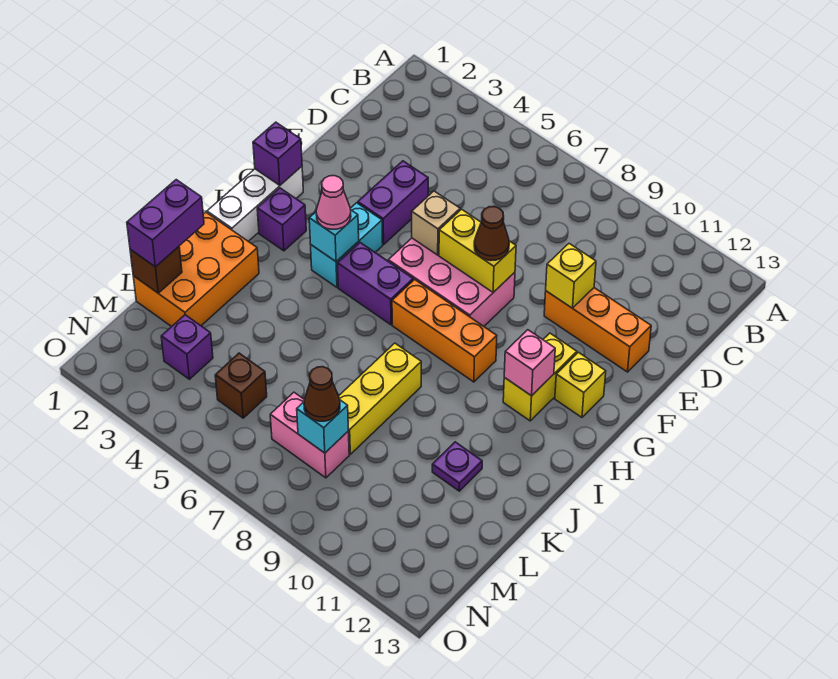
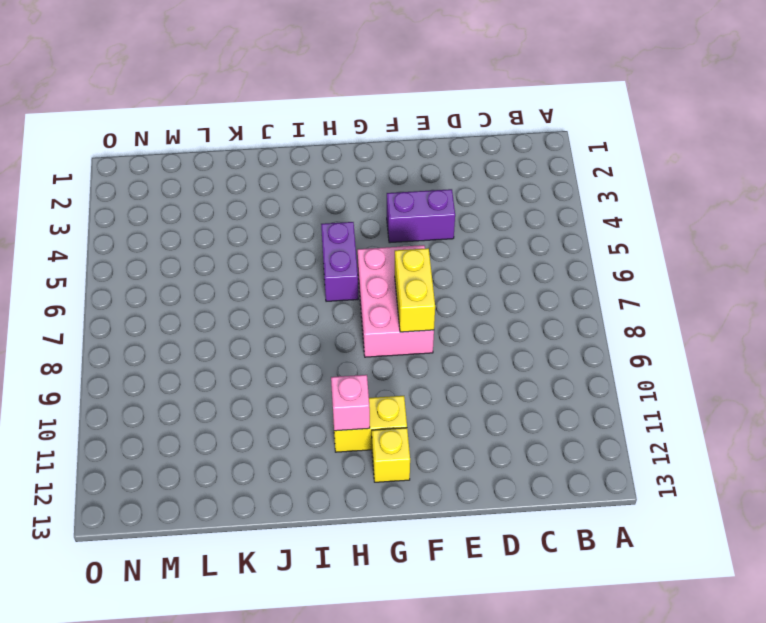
none -> orange brick E10:E12 level 1
none -> white brick G1:I1 level 1
none -> cyan brick G4:H4 level 1

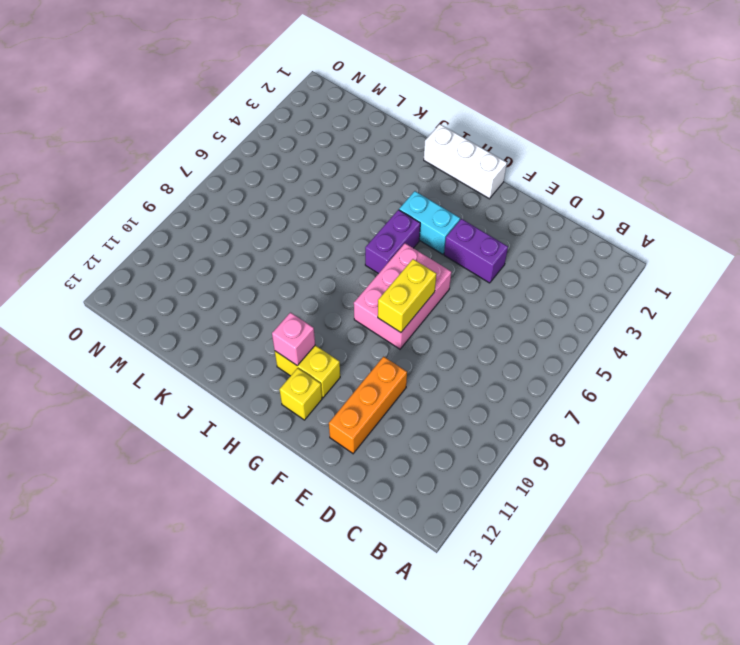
none -> purple brick H2 level 1
none -> orange brick H7:H9 level 1
none -> orange brick J1:L2 level 1

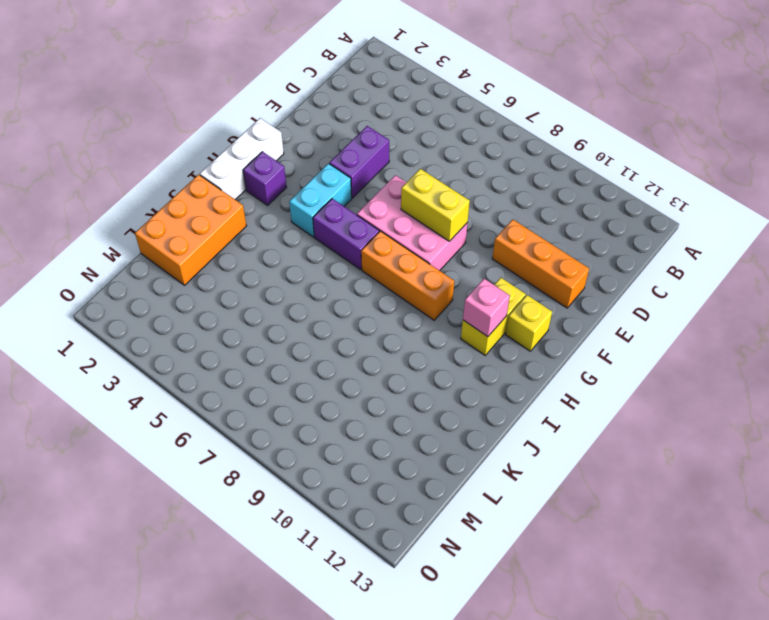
none -> yellow brick J8:L8 level 1
none -> purple plate K11 level 1
none -> purple brick M3 level 1

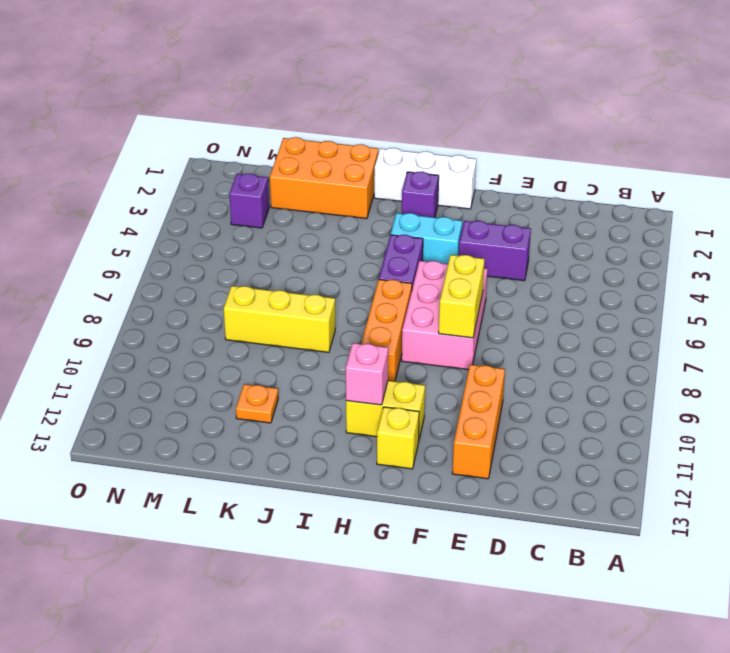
orange plate K11 level 1 -> purple plate K11 level 1
none -> brown brick M5 level 1
none -> pink brick M7:M8 level 1
none -> yellow brick E10 level 2

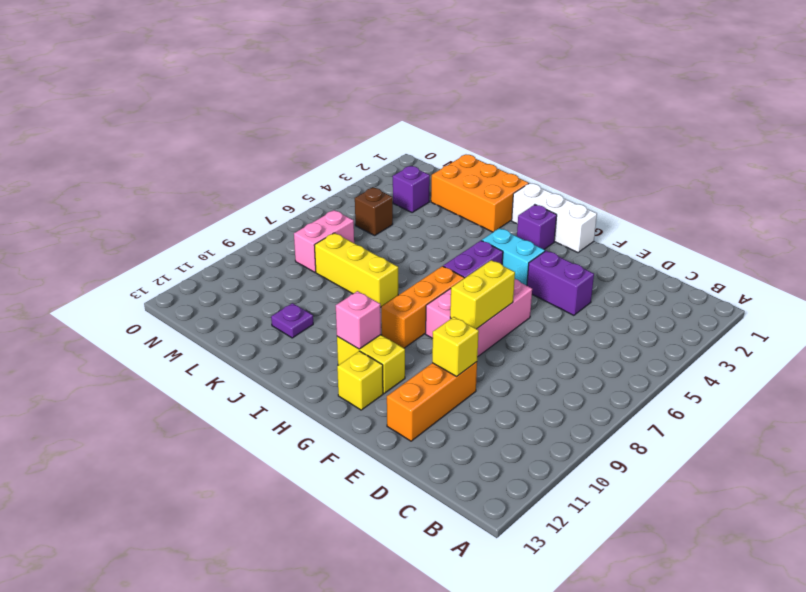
none -> tan brick F6 level 2
none -> purple brick G1 level 2
none -> cyan brick H4 level 2

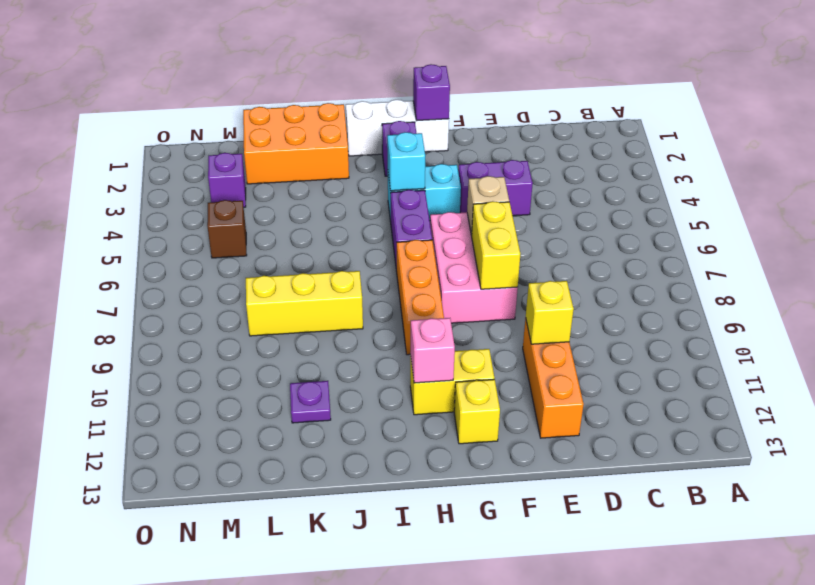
none -> pink brick M7:M8 level 1
none -> brown brick L1 level 2
none -> cyan brick M8 level 2

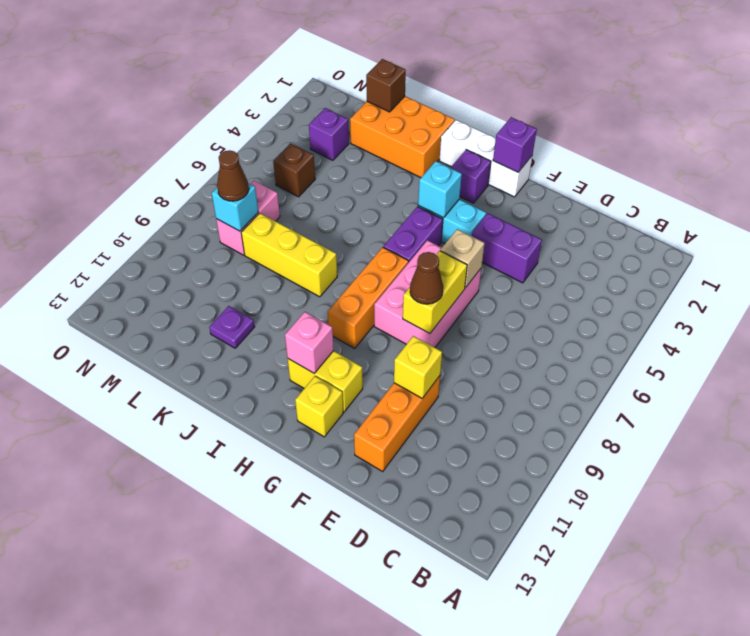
none -> pink cone H4 level 3
none -> purple brick K1:L1 level 3

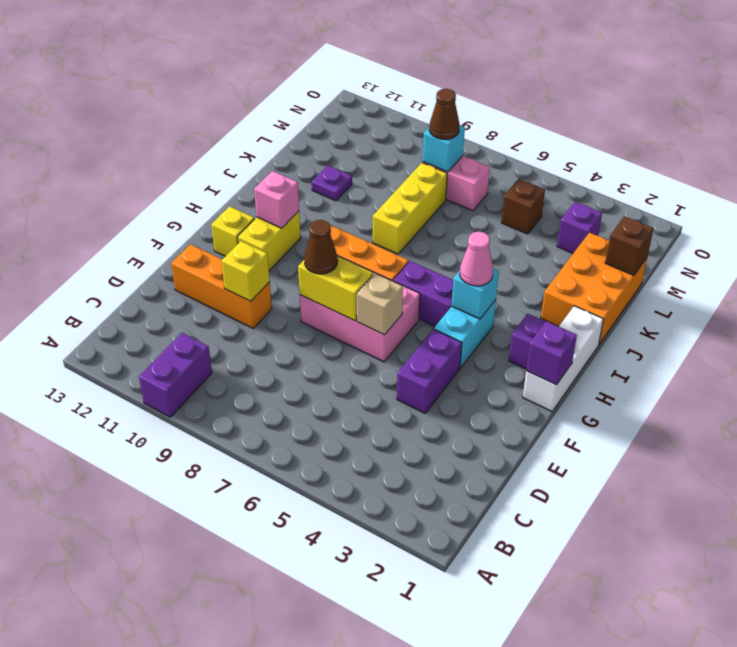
purple brick A10:B10 level 1 -> purple brick K1:L1 level 3

